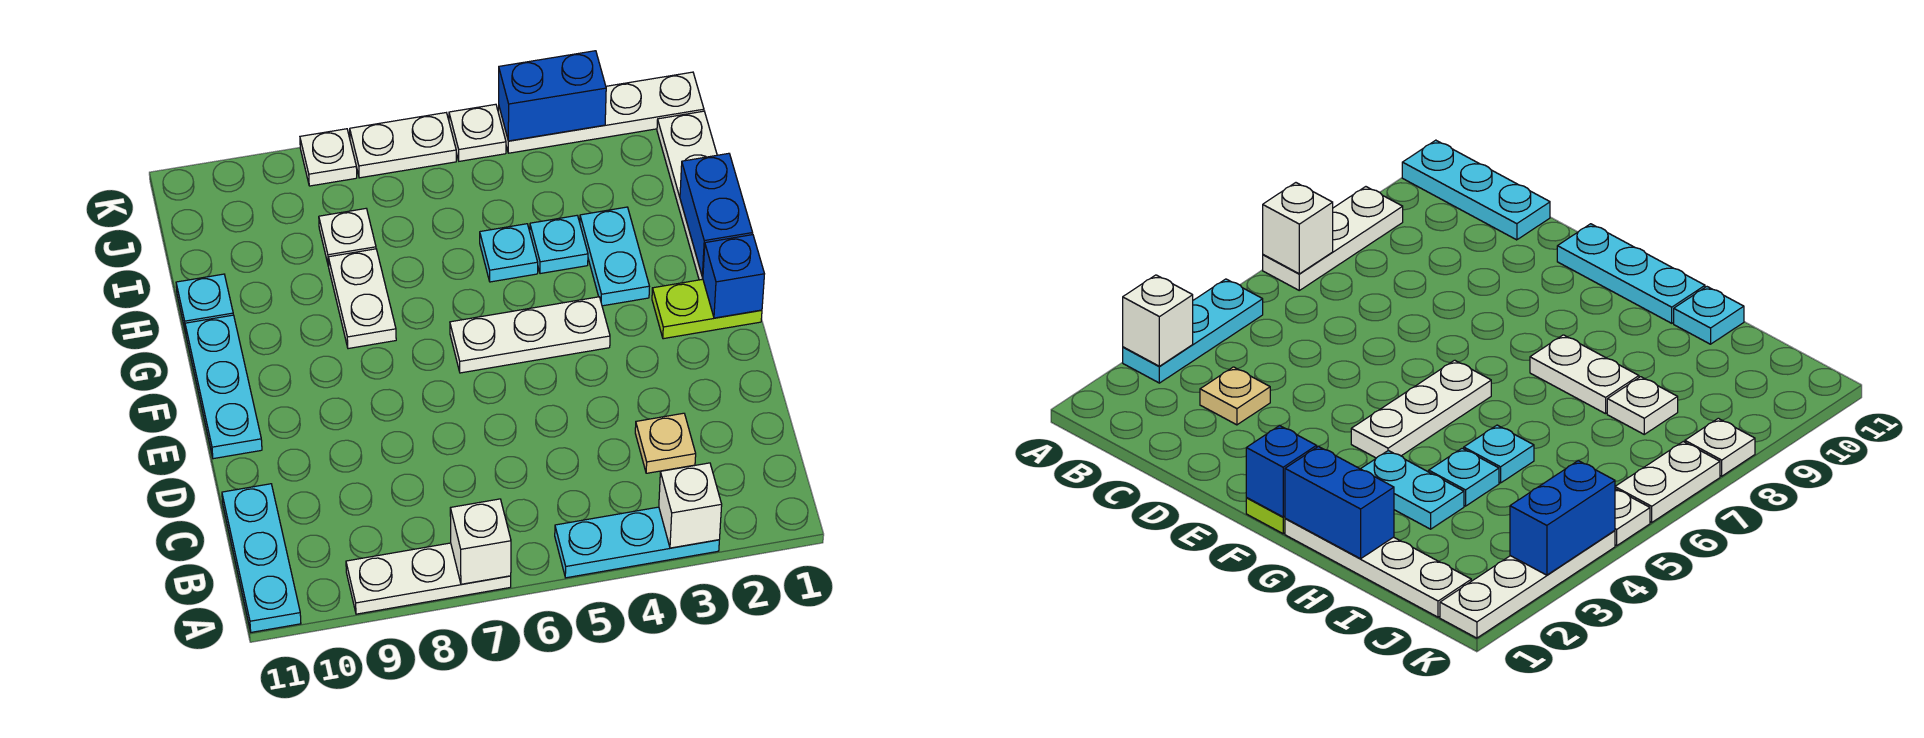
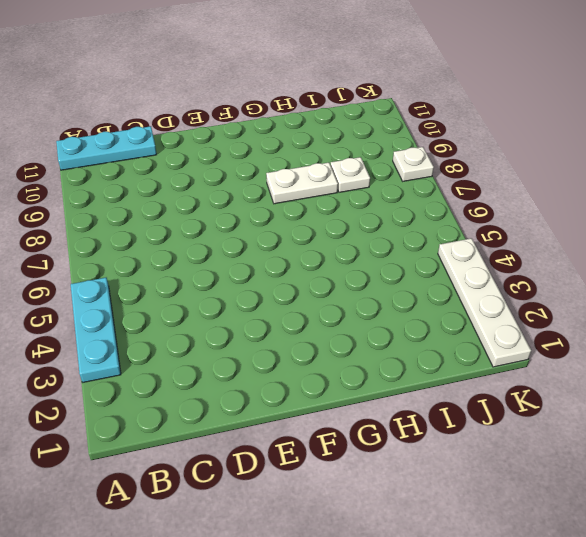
none -> white plate A7:A9 level 1
none -> tan plate C3 level 1
none -> cyan plate E11:G11 level 1

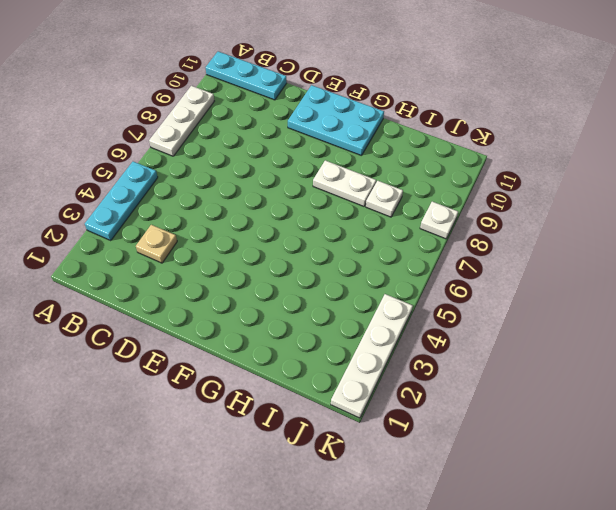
cyan plate E10:G11 level 1 -> cyan plate E11:G11 level 1
none -> lime plate F1:F2 level 1
none -> white plate F4:F6 level 1
none -> white plate G1:J1 level 1

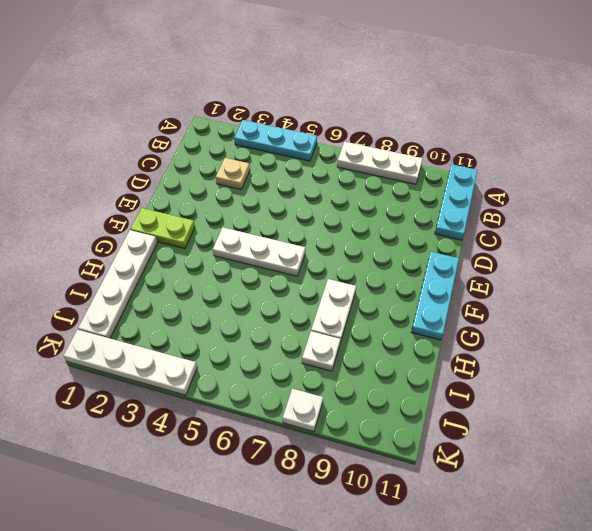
none -> cyan plate G3:H3 level 1
none -> cyan plate H4 level 1
none -> cyan plate H5 level 1

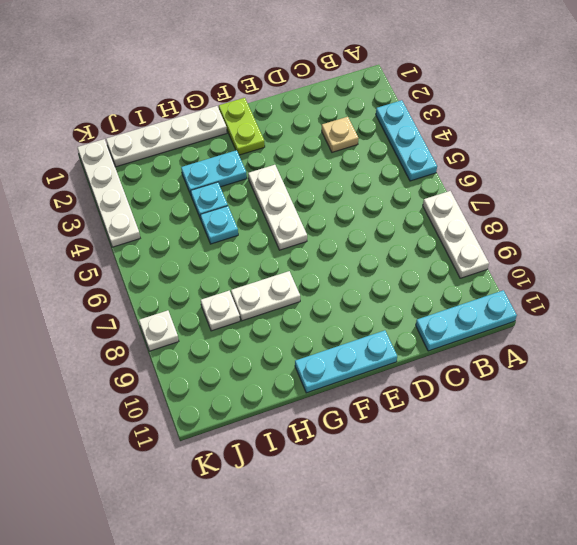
none -> cyan plate H11 level 1
none -> white plate K5 level 1
none -> white plate K6:K7 level 1

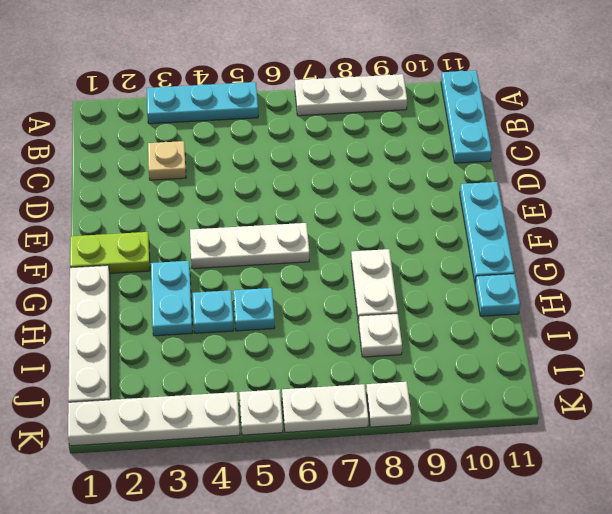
none -> white brick A3 level 2
none -> white brick A7 level 2
none -> blue brick F1 level 2

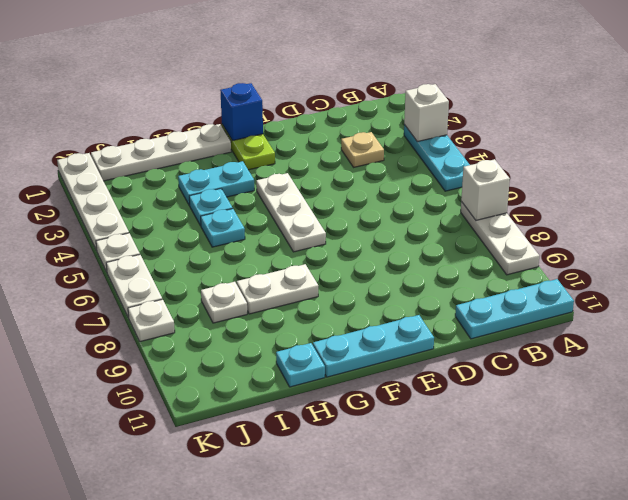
none -> blue brick G1:H1 level 2
none -> blue brick K3:K4 level 2

